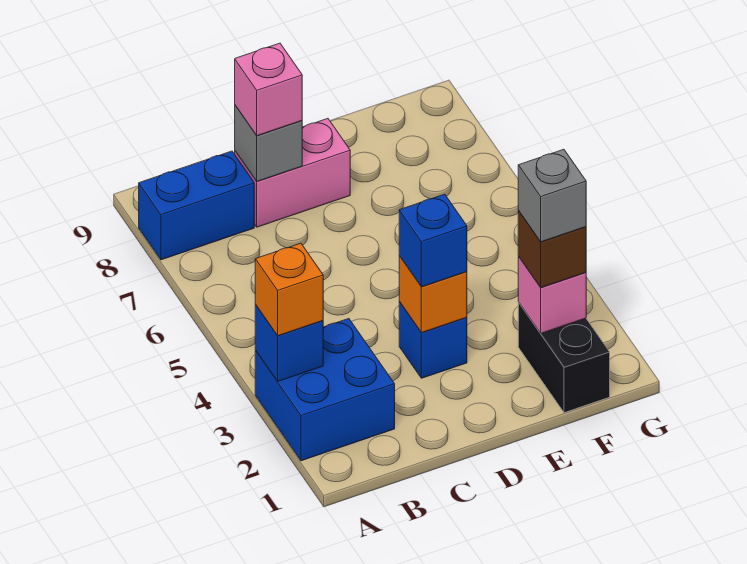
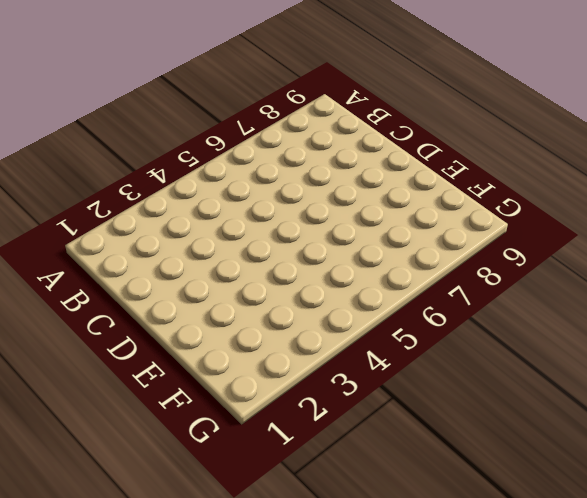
none -> blue brick A2:B3 level 1
none -> blue brick A8:B8 level 1
none -> pink brick C8:D8 level 1

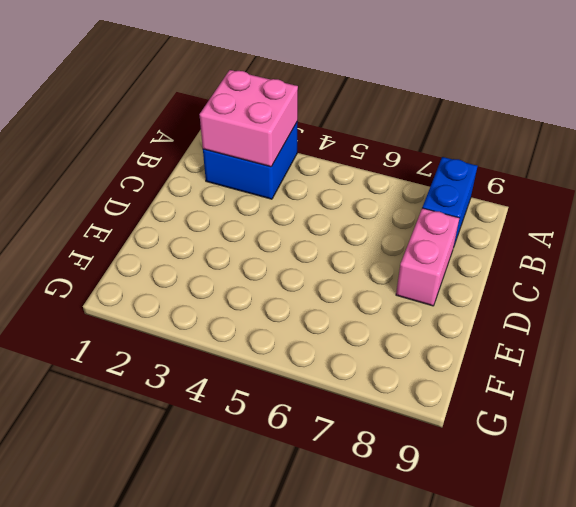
pink brick A2:B3 level 2 -> blue brick A3 level 2
none -> blue brick D3 level 1
none -> black brick F1:F2 level 1
none -> grey brick C8 level 2

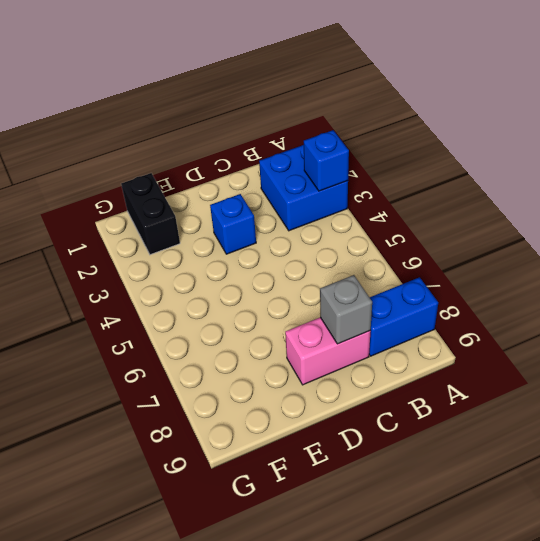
none -> orange brick D3 level 2
none -> pink brick F2 level 2
none -> orange brick A3 level 3

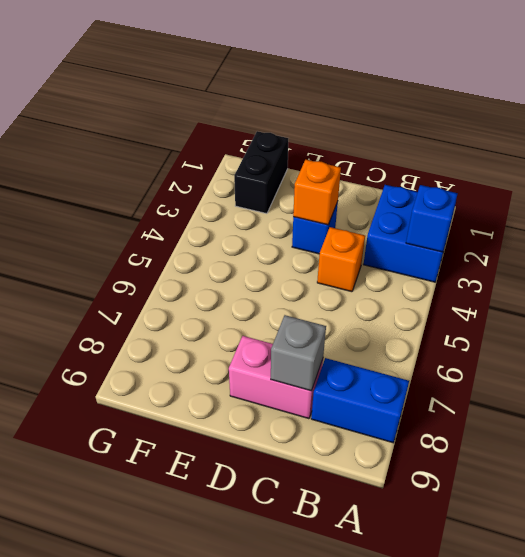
orange brick C4 level 1 -> orange brick A3 level 3
none -> pink brick F2 level 2
none -> pink brick C8 level 3
none -> blue brick D3 level 3

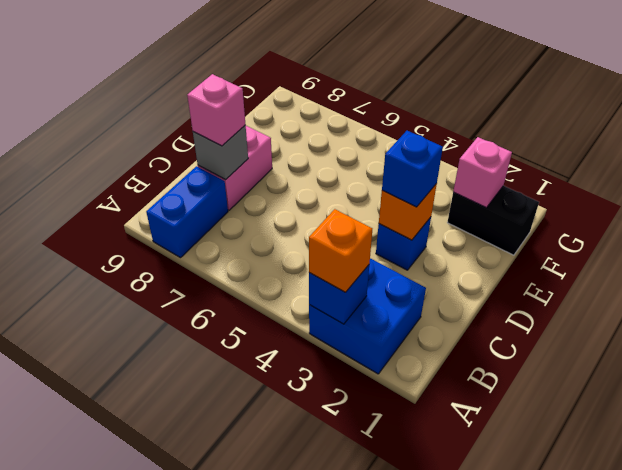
none -> brown brick F2 level 3
none -> grey brick F2 level 4

